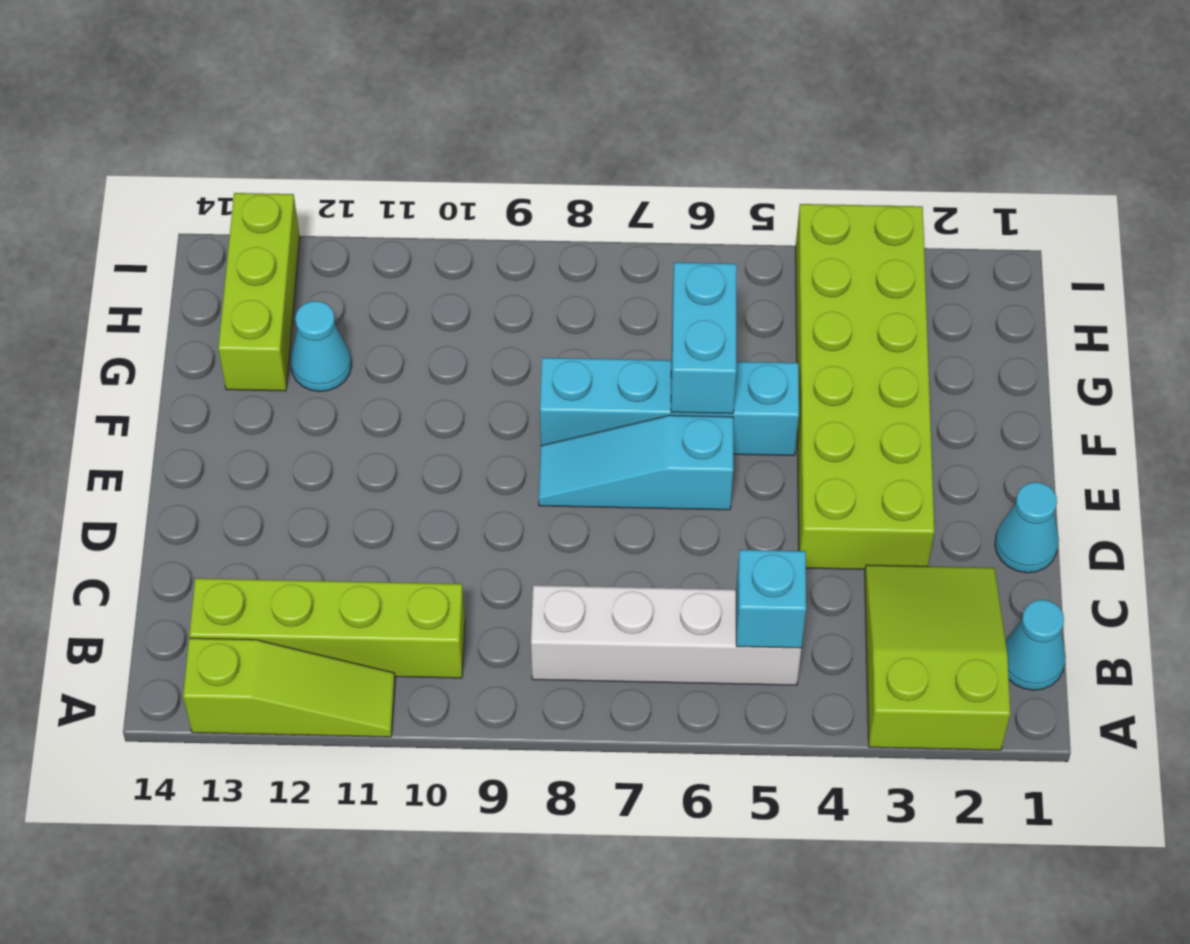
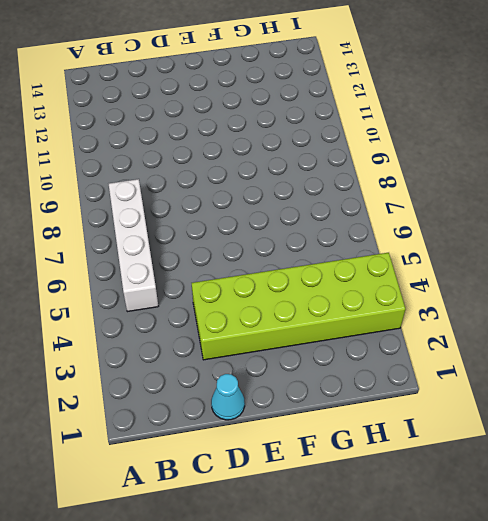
none -> lime slope A2:C3 level 1 top A
none -> lime slope A11:A13 level 1 top 13
none -> cyan cone B1 level 1

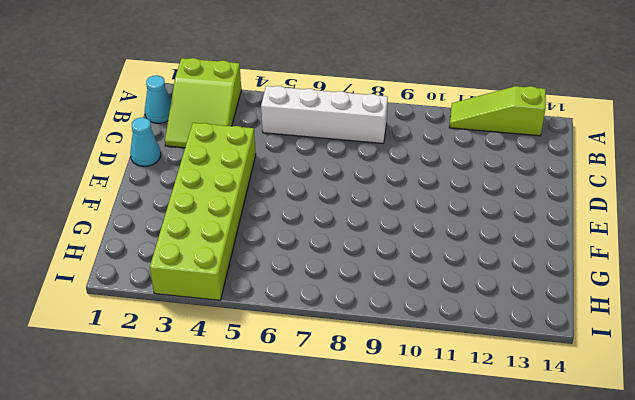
none -> lime brick B10:B13 level 1
none -> cyan slope E6:E8 level 1 top 6
none -> cyan brick F5:F8 level 1

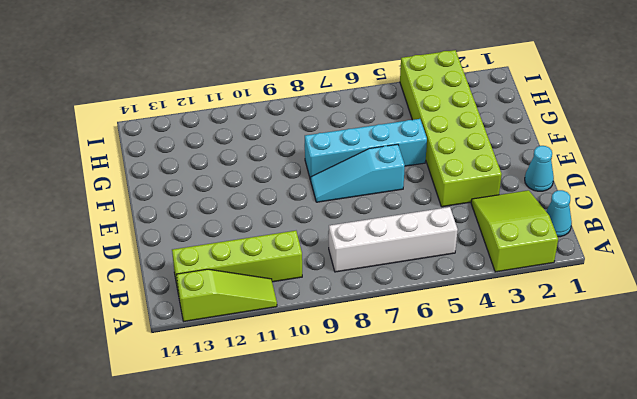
none -> cyan cone G12 level 1
none -> lime brick G13:I13 level 1
none -> cyan brick B5 level 2

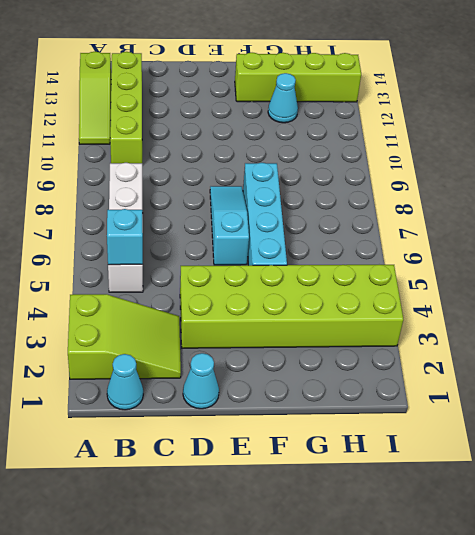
lime brick F13:I13 level 1 -> lime brick G13:I13 level 1
none -> cyan brick F6:G6 level 2

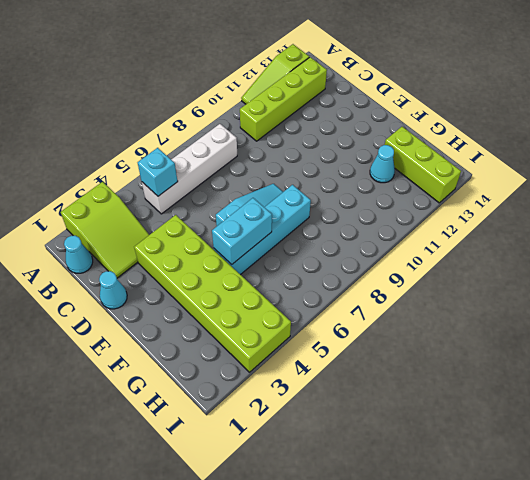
cyan brick F5:F6 level 2 -> cyan brick F6:G6 level 2

